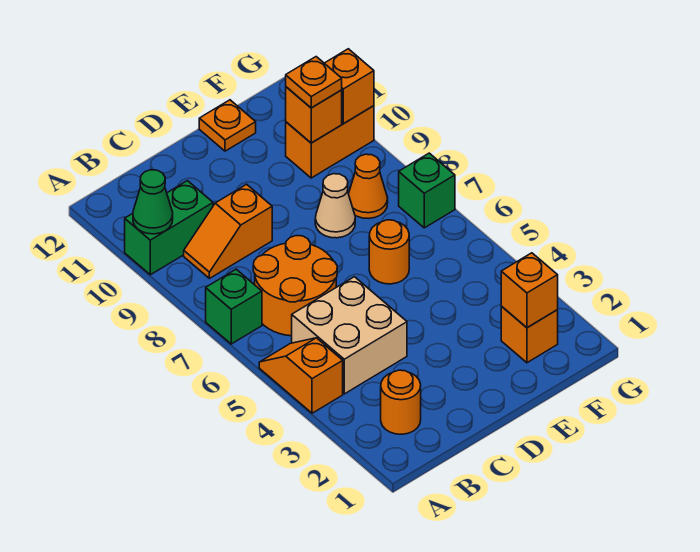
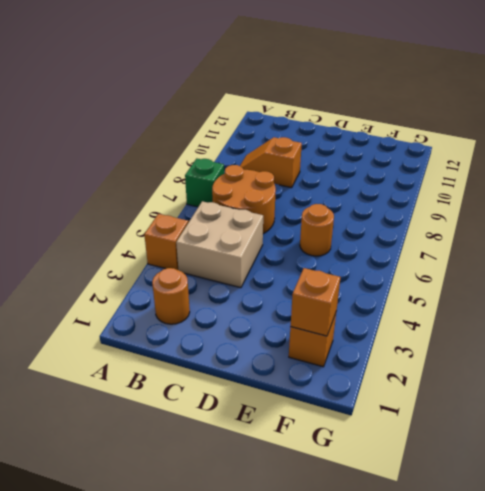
none -> green brick A10:B10 level 1
none -> tan cone E8 level 1
none -> orange plate E12 level 1

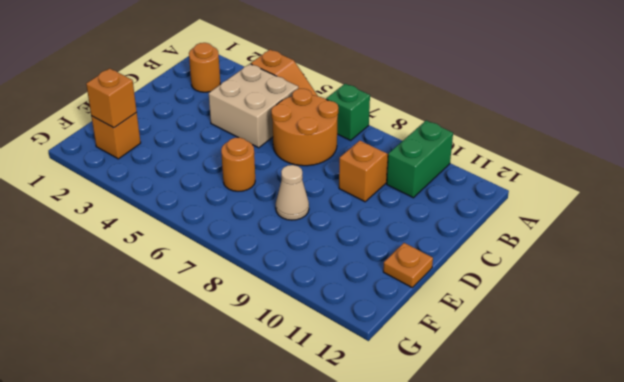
none -> orange cone F8 level 1
none -> orange brick F10:G10 level 1
none -> green brick G7 level 1

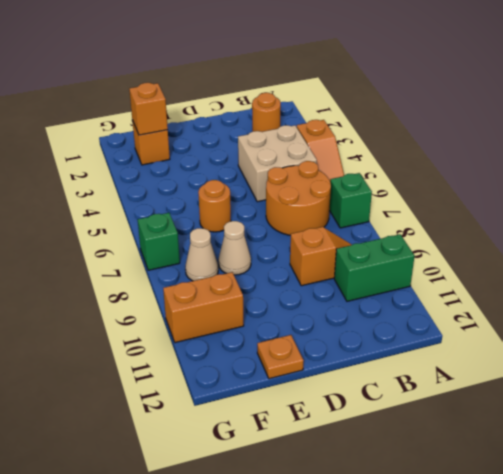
tan cone F8 level 1 -> orange cone F8 level 1
none -> green cone A10 level 2
none -> orange brick F10 level 2
none -> orange brick G10 level 2

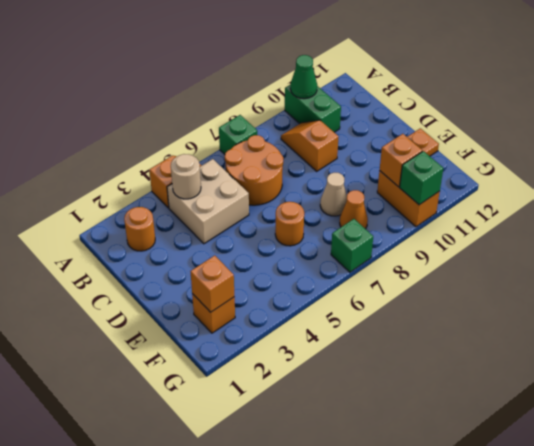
tan round brick B4 level 2 -> none
green brick G10 level 2 -> orange brick G10 level 2
none -> orange plate F10 level 3

